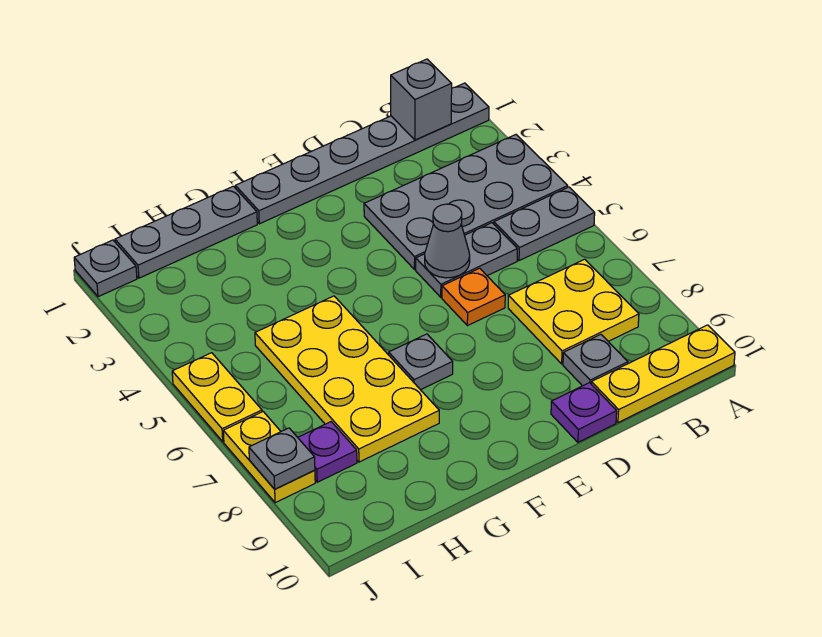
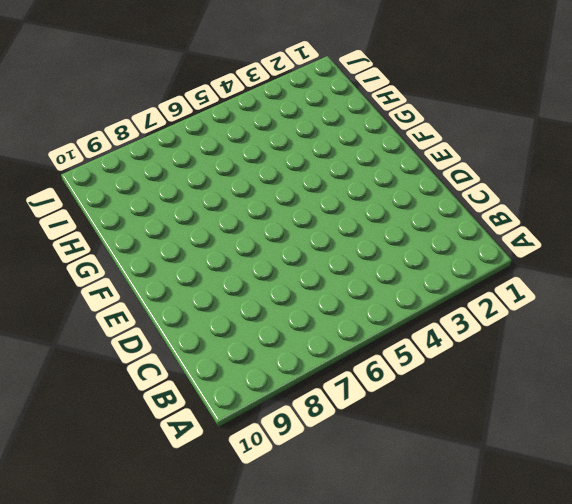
none -> grey plate A1:F1 level 1
none -> grey plate A3:D4 level 1
none -> grey plate A5:B5 level 1

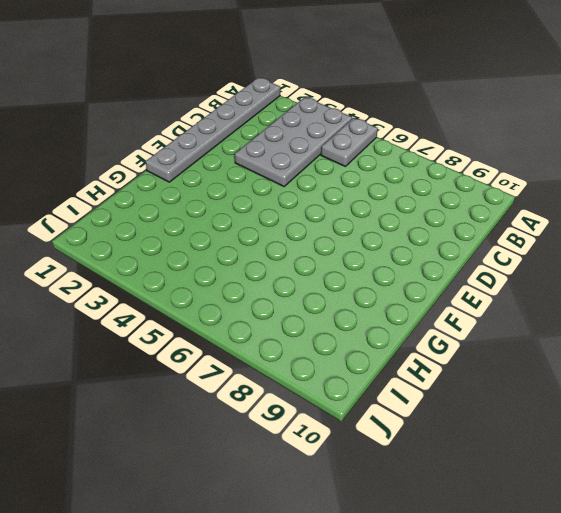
none -> yellow plate A10:C10 level 1
none -> yellow plate B7:C8 level 1
none -> grey plate C5:D5 level 1

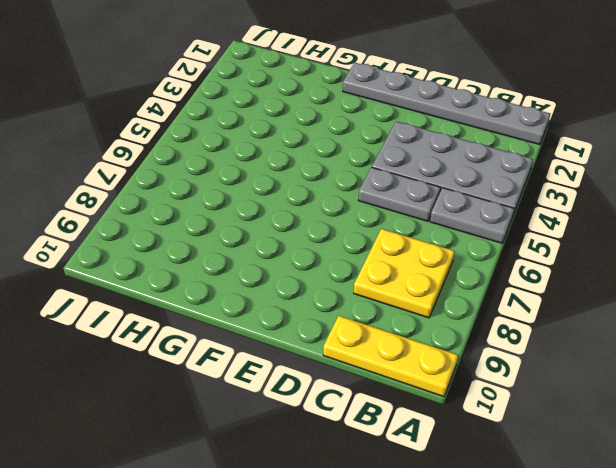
none -> grey plate C9 level 1
none -> orange plate D6 level 1
none -> purple plate D10 level 1

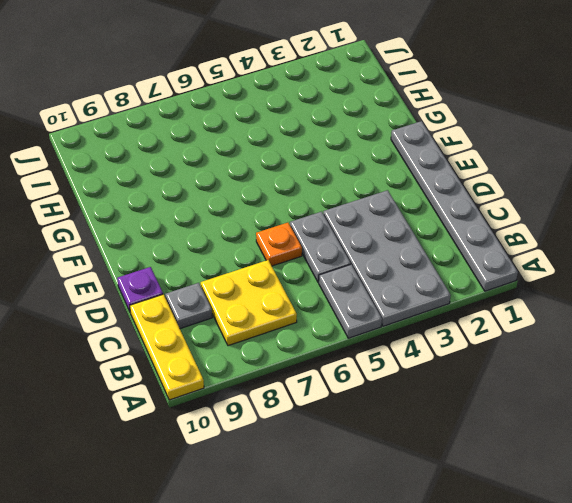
none -> grey plate F7 level 1
none -> grey plate G1:I1 level 1
none -> yellow plate G5:H8 level 1

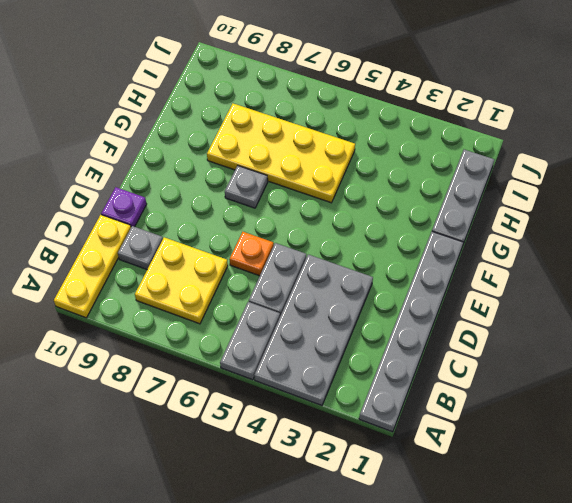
none -> purple plate I8 level 1
none -> grey plate J1 level 1
none -> yellow plate J5:J6 level 1

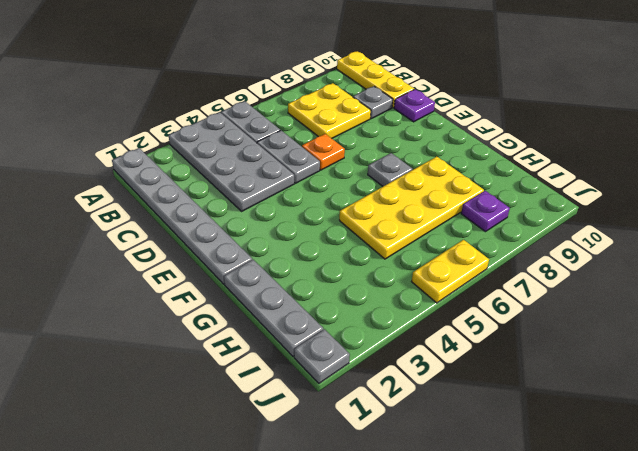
none -> yellow plate J7:J8 level 1
none -> grey brick B1 level 2
none -> grey cone D5 level 2

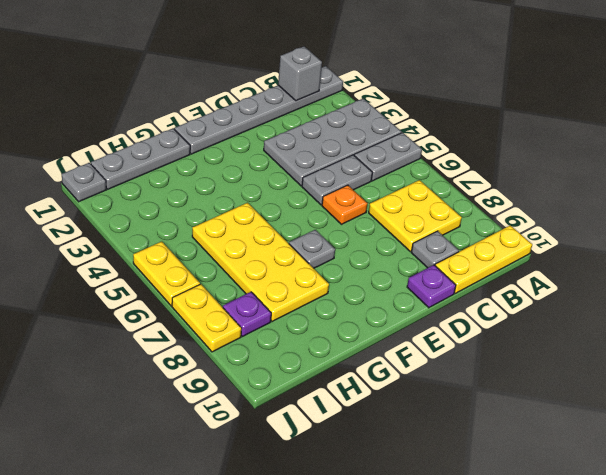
none -> grey cone D5 level 2
none -> grey plate J8 level 2

